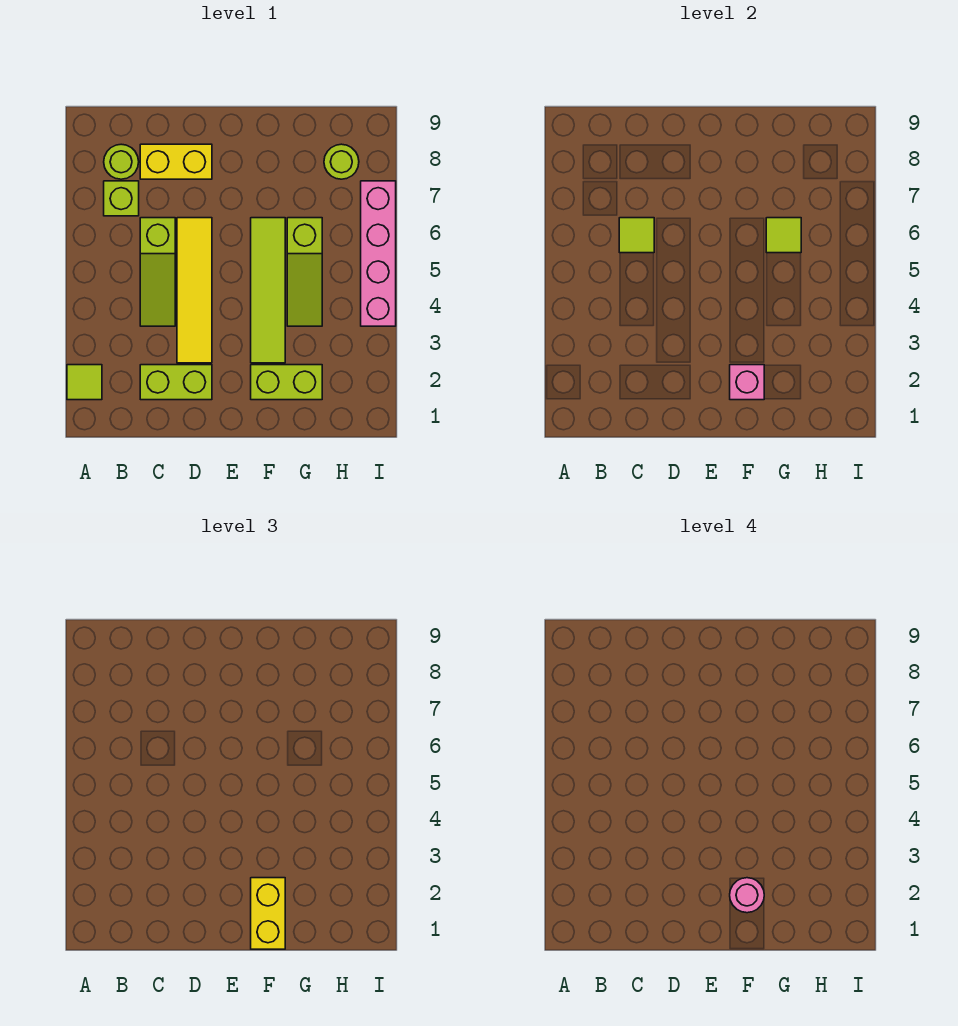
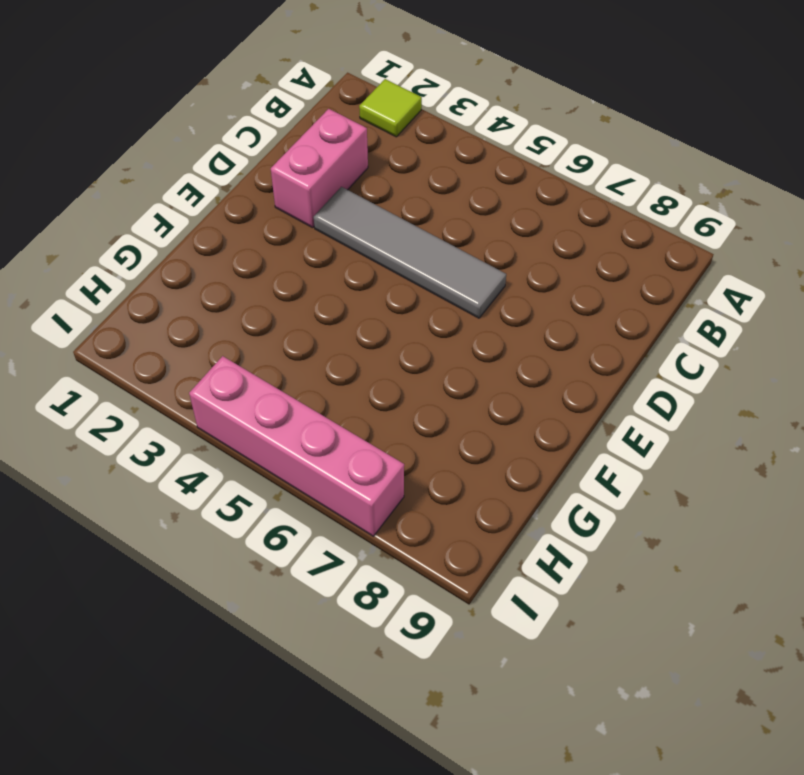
pink brick C2:D2 level 1 -> lime brick C2:D2 level 1
grey tile D3:D6 level 1 -> yellow tile D3:D6 level 1
none -> lime brick B7 level 1
none -> lime round brick B8 level 1
none -> lime slope C4:C6 level 1 top 6

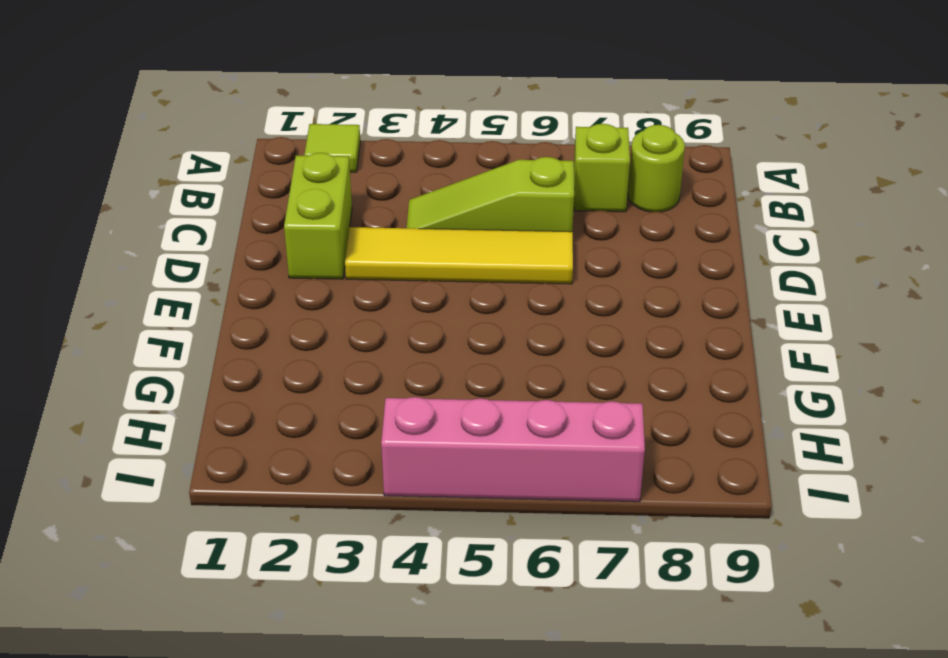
none -> yellow brick C8:D8 level 1
none -> lime brick F2:G2 level 1
none -> lime tile F3:F6 level 1

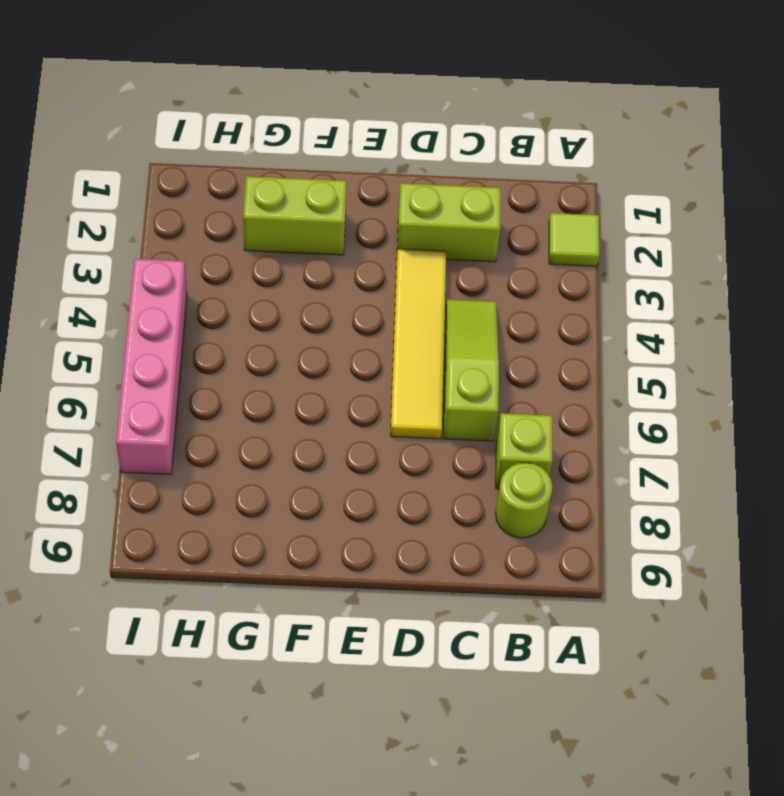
none -> yellow brick C8:D8 level 1
none -> lime tile F3:F6 level 1
none -> lime slope G4:G6 level 1 top 6

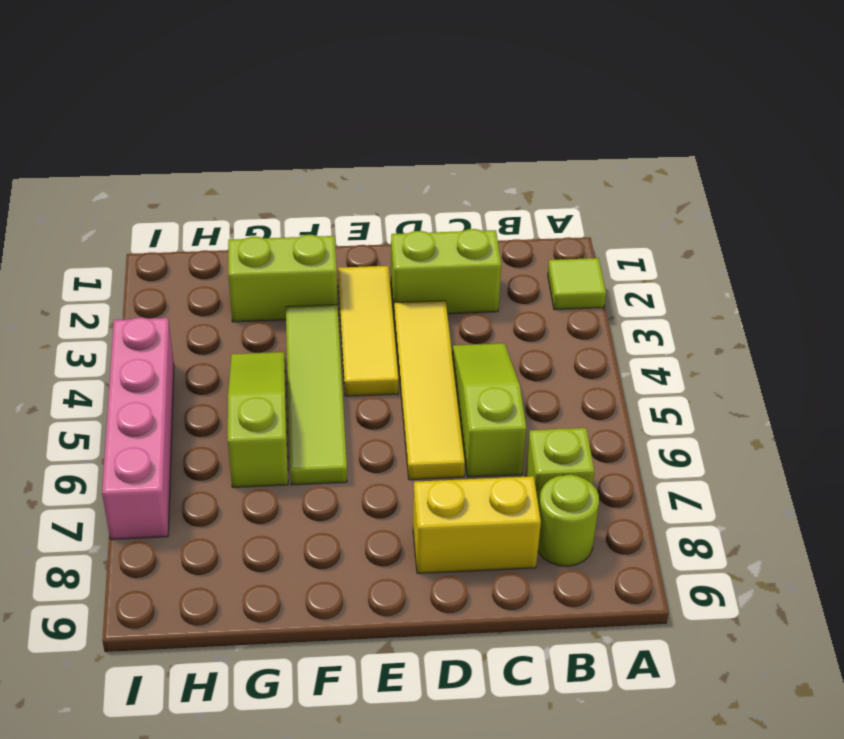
yellow tile E2:E4 level 1 -> none
none -> lime round brick H8 level 1
none -> lime tile C6 level 2
none -> pink brick F2 level 2

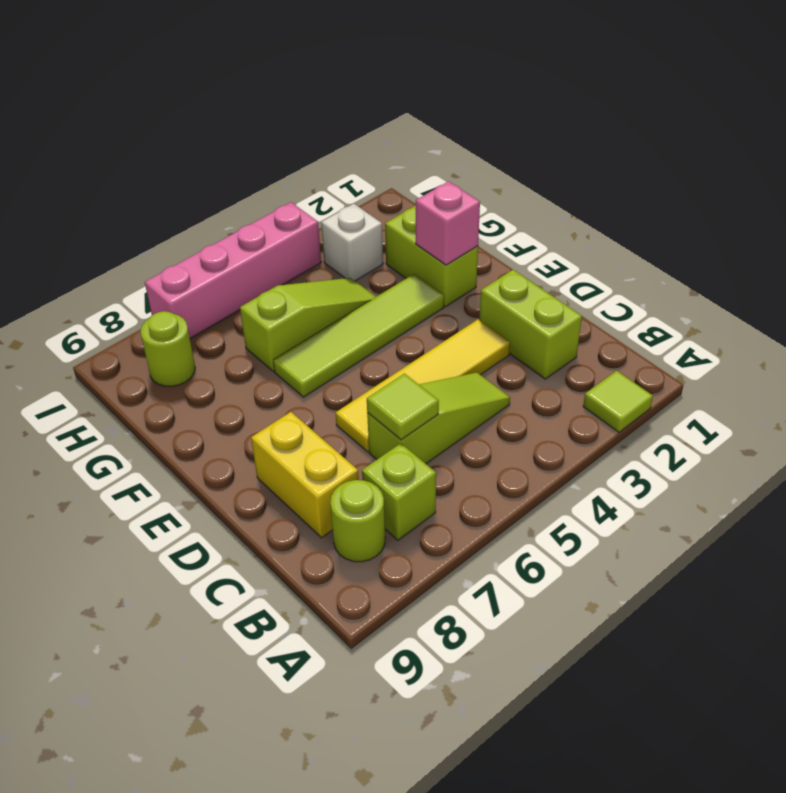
white brick H3 level 1 -> none
none -> lime tile G6 level 2
none -> yellow brick F1:F2 level 3
none -> pink round brick F2 level 4

